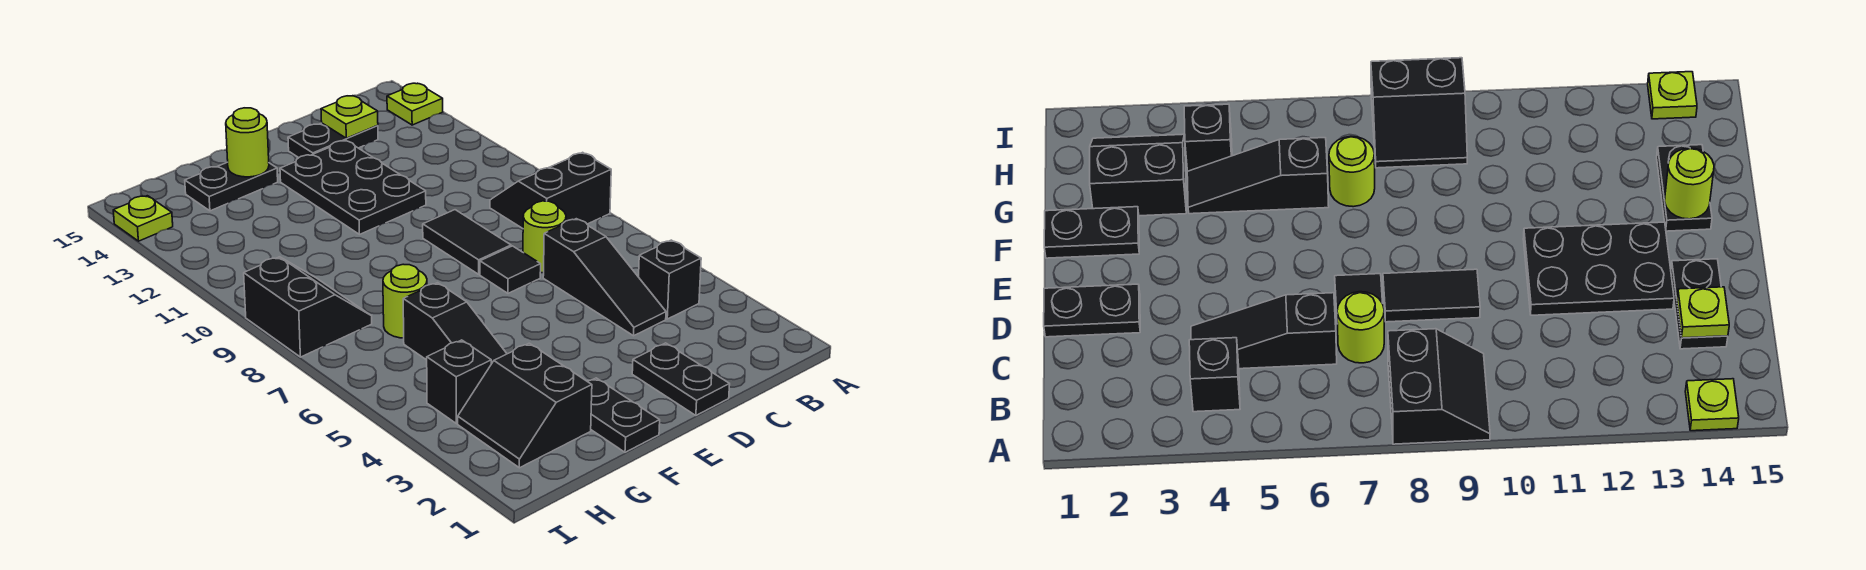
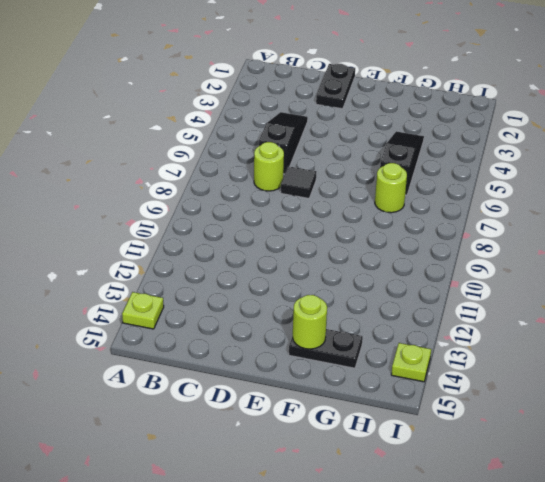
none -> black slope A8:B9 level 1 top 8
none -> black brick B4 level 1
none -> black plate C14:D14 level 1

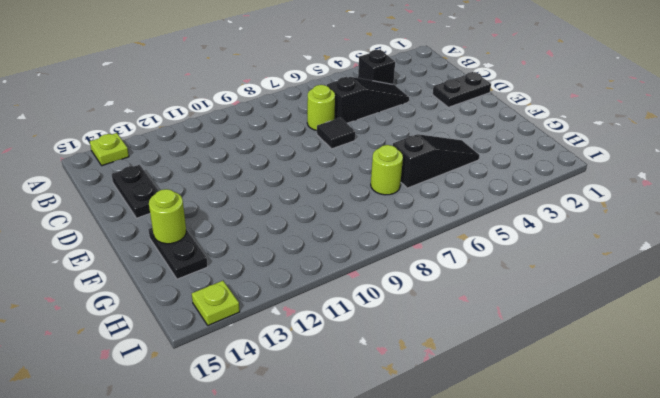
none -> black slope A8:B9 level 1 top 8
none -> black tile D8:D9 level 1
none -> black plate D11:E13 level 1

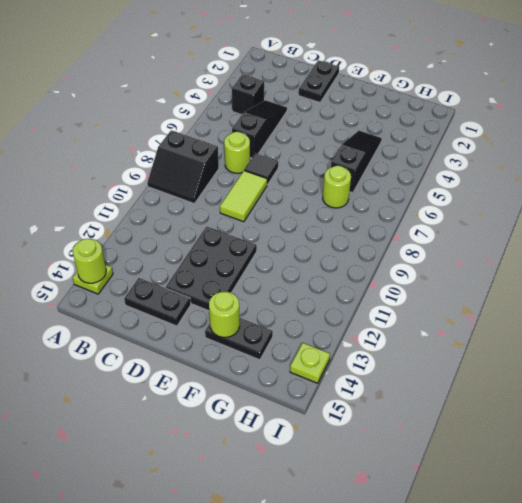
lime round brick A14 level 2 -> none
lime tile D8:D9 level 1 -> black tile D8:D9 level 1
none -> black plate F1:F2 level 1
none -> black slope G2:H3 level 1 top G
none -> black brick H4 level 1

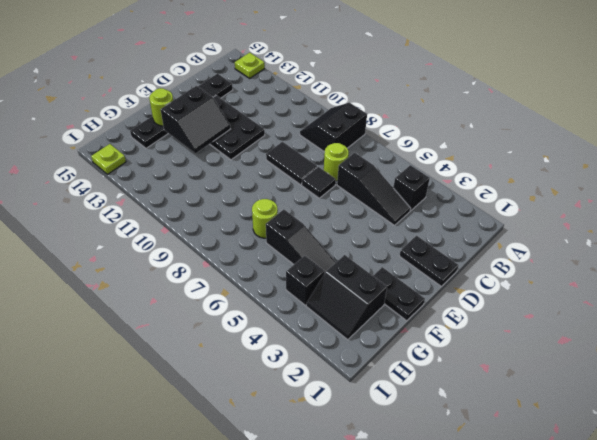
black slope E12:F13 level 2 top 13 -> black slope H8:I9 level 1 top I
none -> lime plate C14 level 2

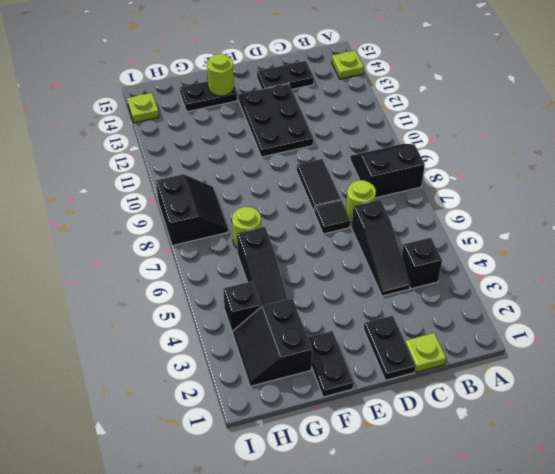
lime plate C1 level 1 -> lime plate C14 level 2

